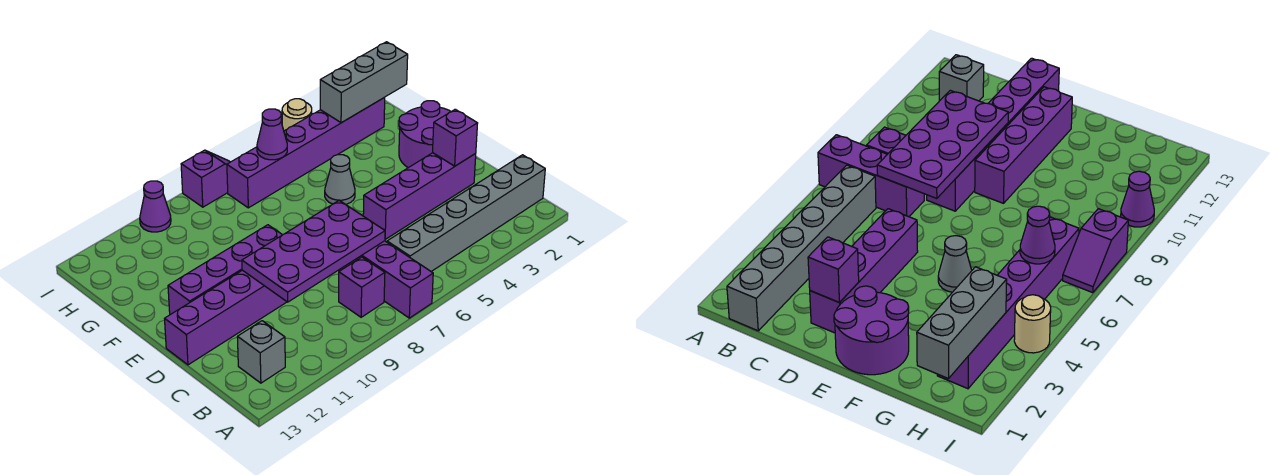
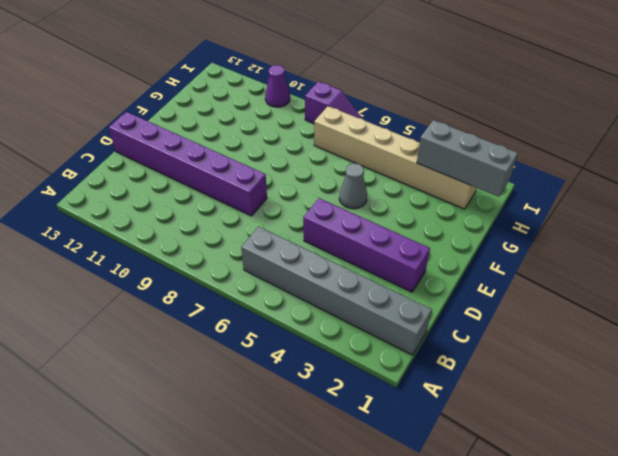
tan brick H2:H7 level 1 -> purple brick H2:H7 level 1
none -> purple brick A7:C7 level 1
none -> purple brick B8 level 1
none -> grey brick B12 level 1

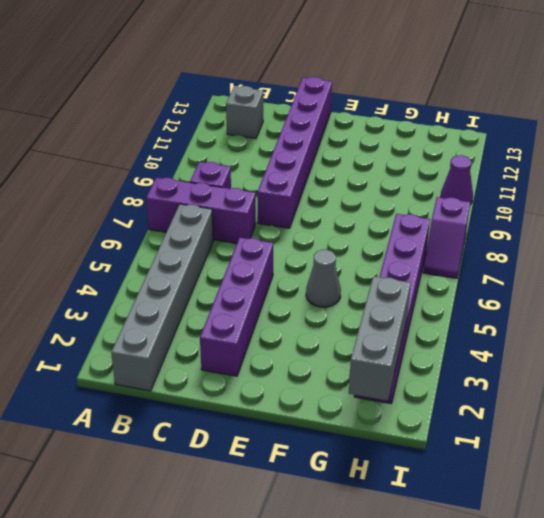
none -> purple round brick E1:F2 level 1
none -> purple brick E9:E12 level 1
none -> tan round brick I4 level 1

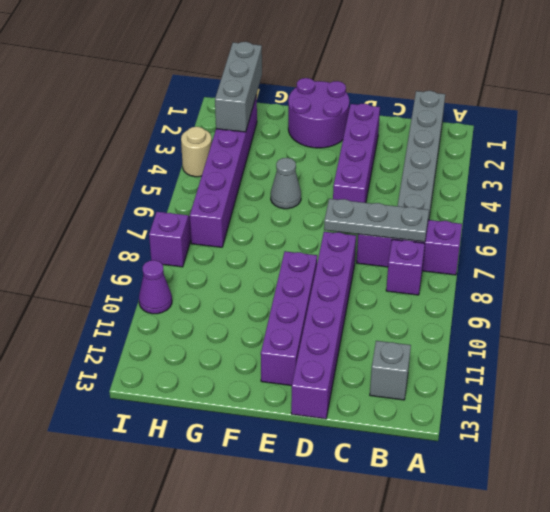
grey plate B7:D7 level 2 -> purple plate C7:D10 level 2
none -> purple brick D2 level 2
none -> purple cone H6 level 2

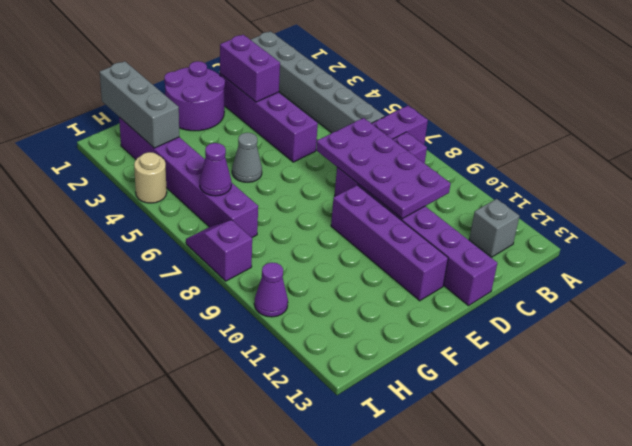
purple brick D2:D3 level 2 -> purple brick D2 level 2

